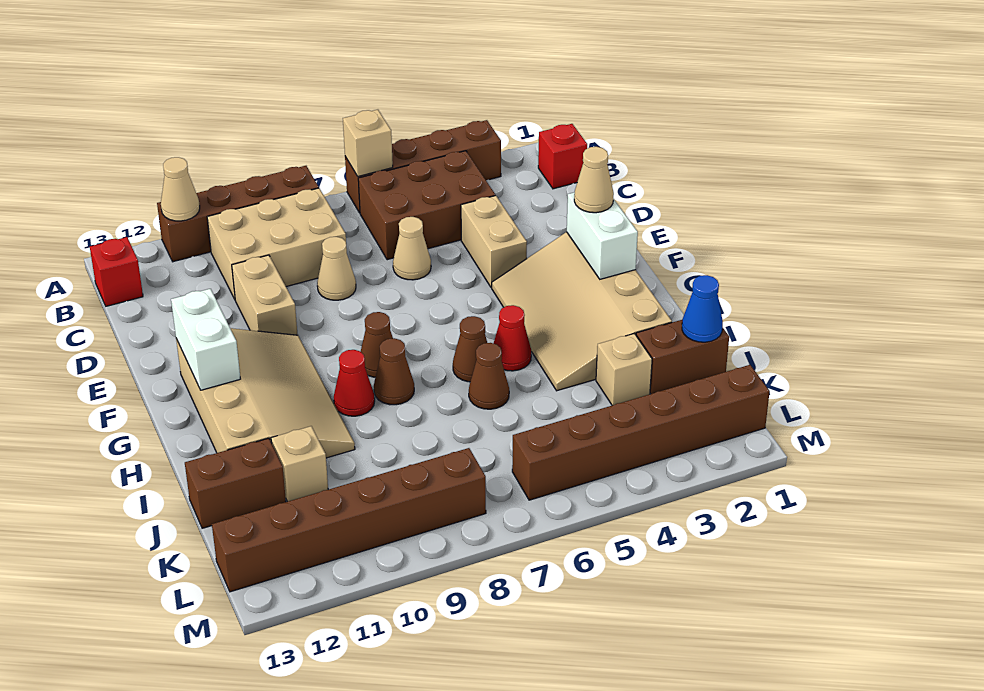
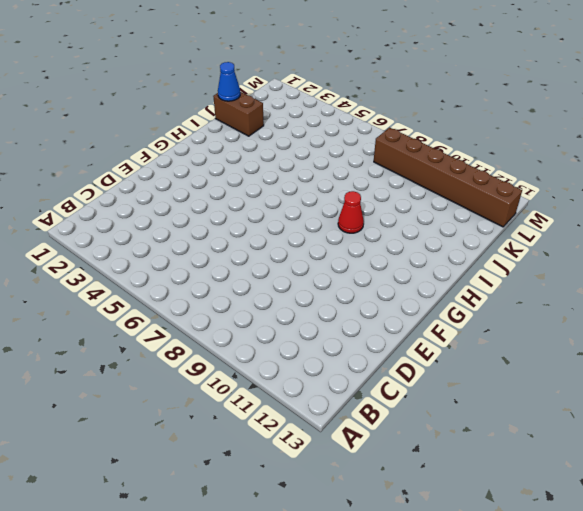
none -> brown brick A3:A6 level 1
none -> brown brick A8:A11 level 1
none -> red brick B1 level 1
none -> brown brick B4:C6 level 1

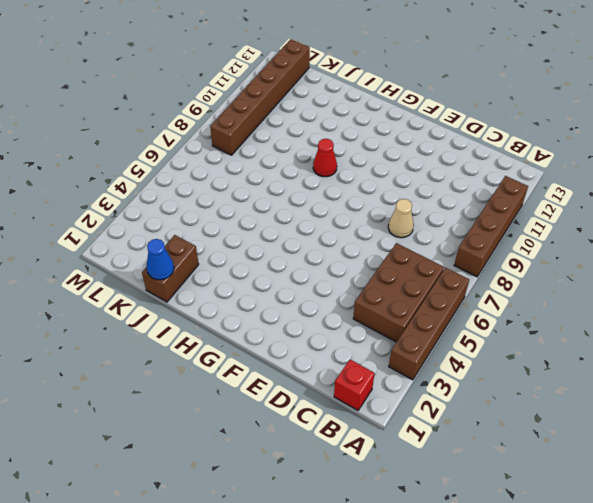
none -> tan brick B8:C10 level 1
none -> red brick B13 level 1
none -> tan brick D4:E4 level 1
none -> tan cone D6 level 1

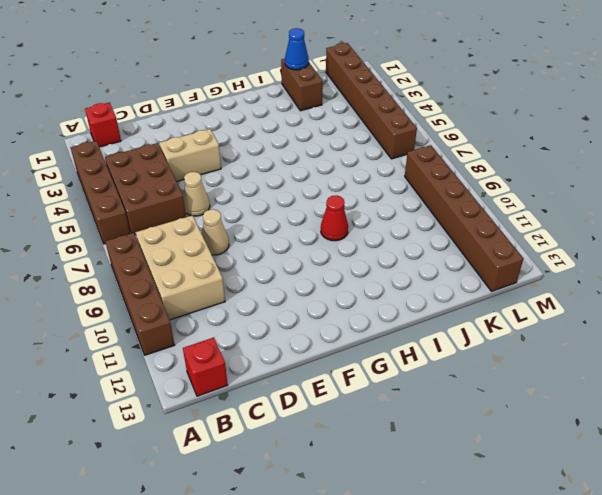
none -> tan brick D10:E10 level 1
none -> tan slope F2:I4 level 1 top 2
none -> tan slope F10:I12 level 1 top 12
none -> brown cone G8 level 1

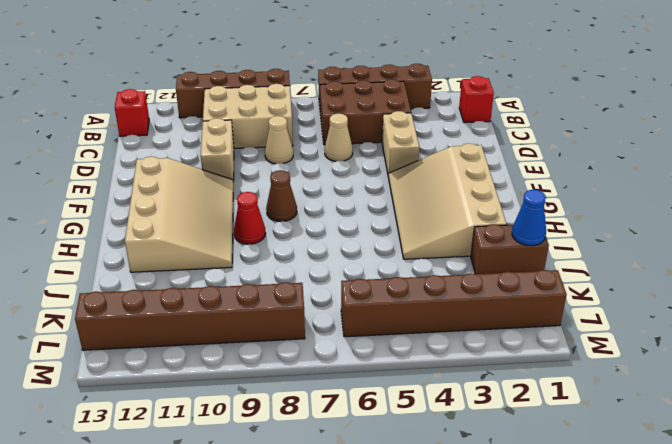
none -> red cone H5 level 1
none -> brown cone H6 level 1
none -> brown cone H8 level 1
none -> brown cone I6 level 1

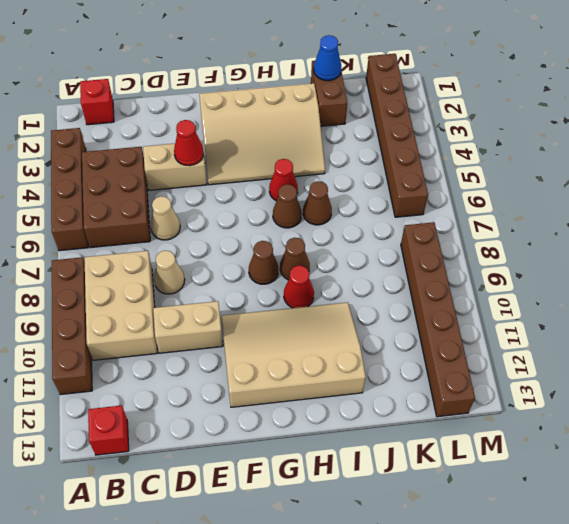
red cone E4 level 2 -> none
none -> tan brick J3 level 1
none -> tan brick J11 level 1
none -> brown brick J12:J13 level 1
none -> tan brick A6 level 2

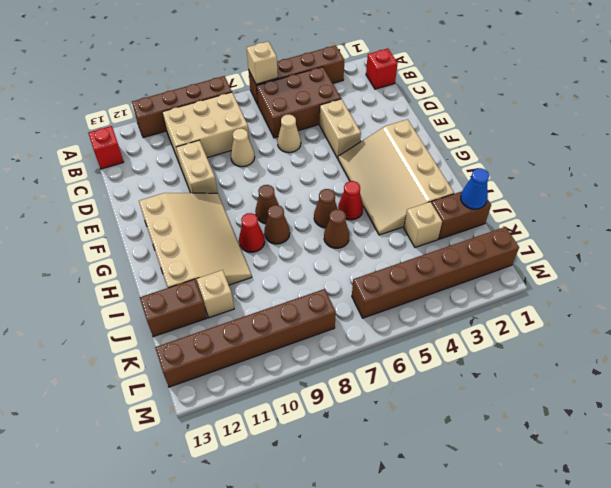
none -> tan cone A11 level 2
none -> white brick F2:G2 level 2
none -> white brick F12:G12 level 2
none -> tan cone F2 level 3

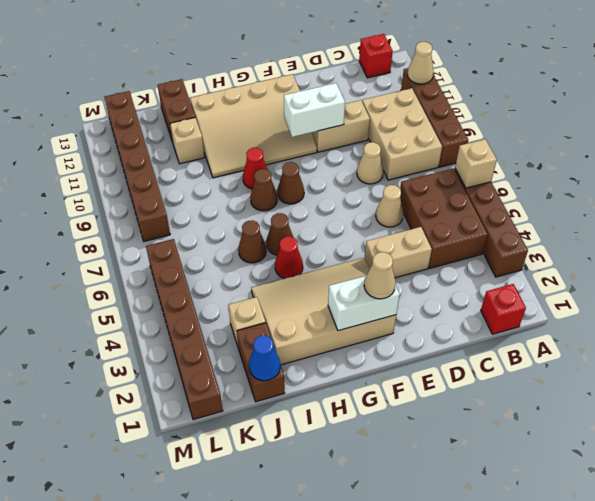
white brick E10:F10 level 2 -> white brick F12:G12 level 2

